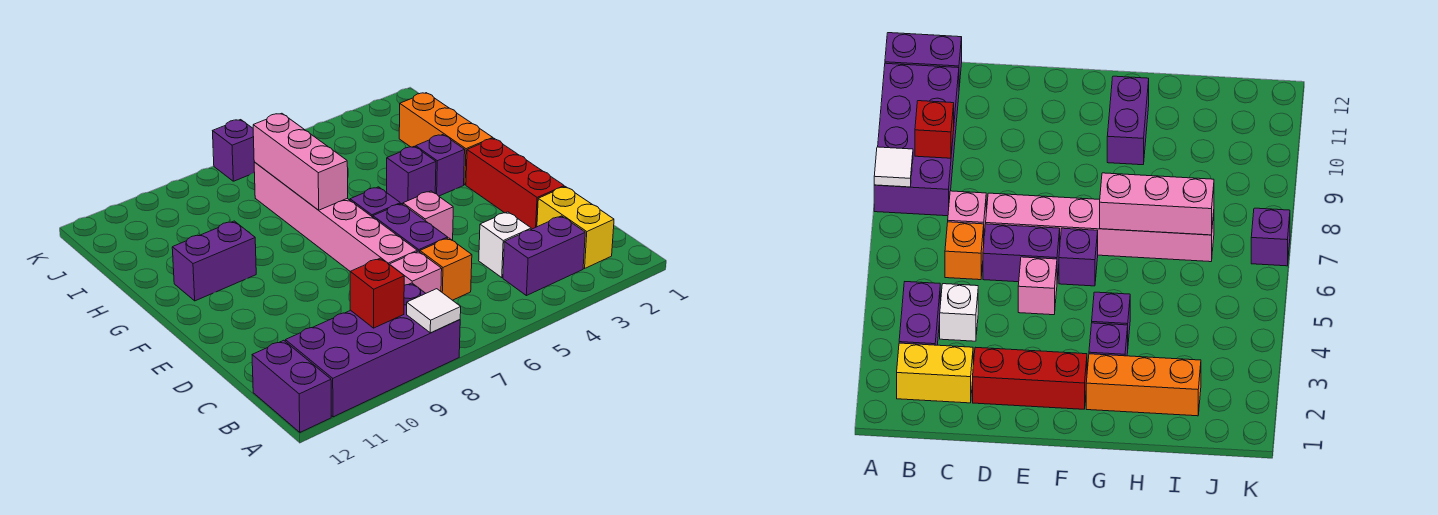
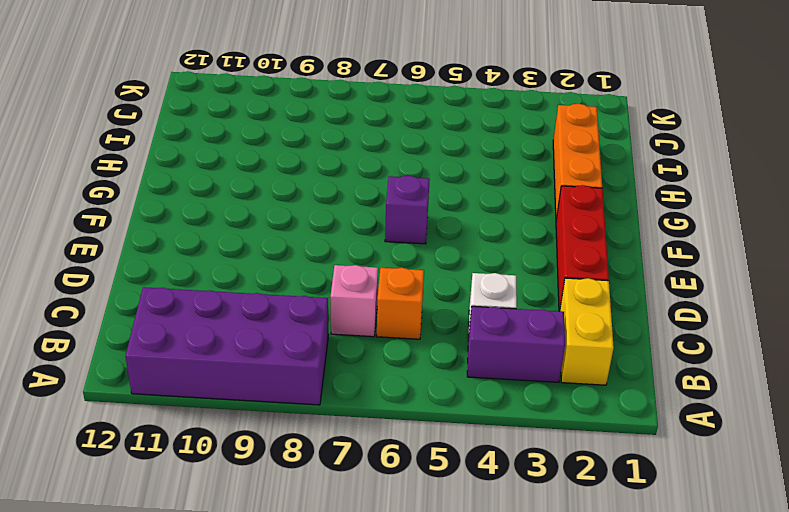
none -> purple brick A12:B12 level 1
none -> purple brick D6:E6 level 1
none -> pink brick D7:I7 level 1

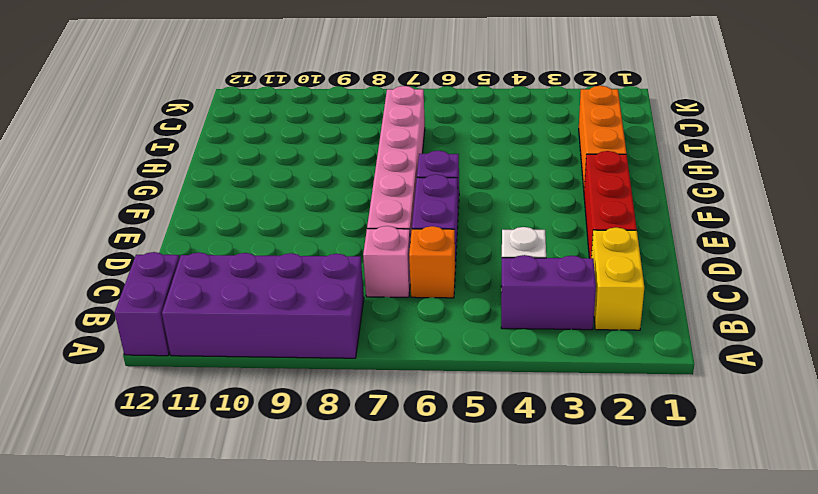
none -> pink brick E5 level 1
none -> purple brick G3 level 1
none -> purple brick G4 level 1

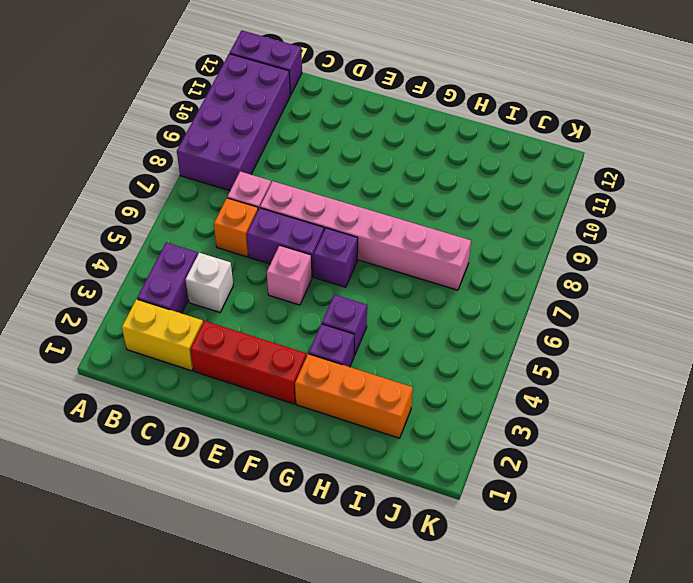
none -> purple brick G10:G11 level 1
none -> purple brick K7 level 1
none -> white tile A8 level 2

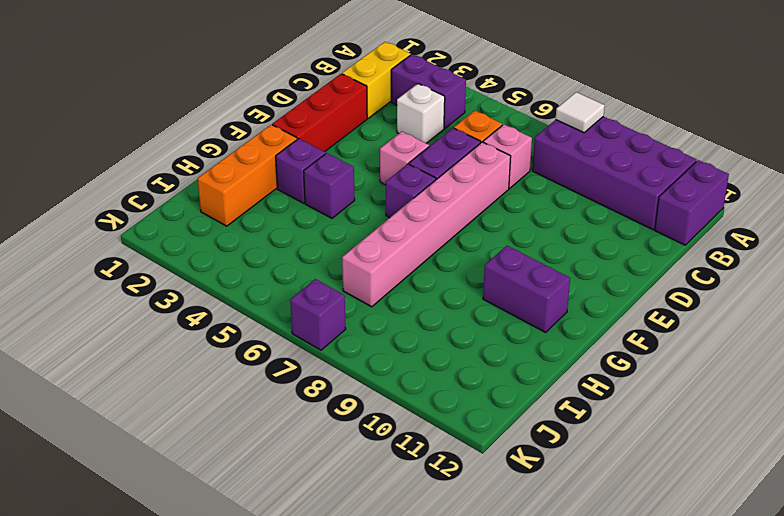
none -> red brick B9 level 2
none -> pink brick G7:I7 level 2

